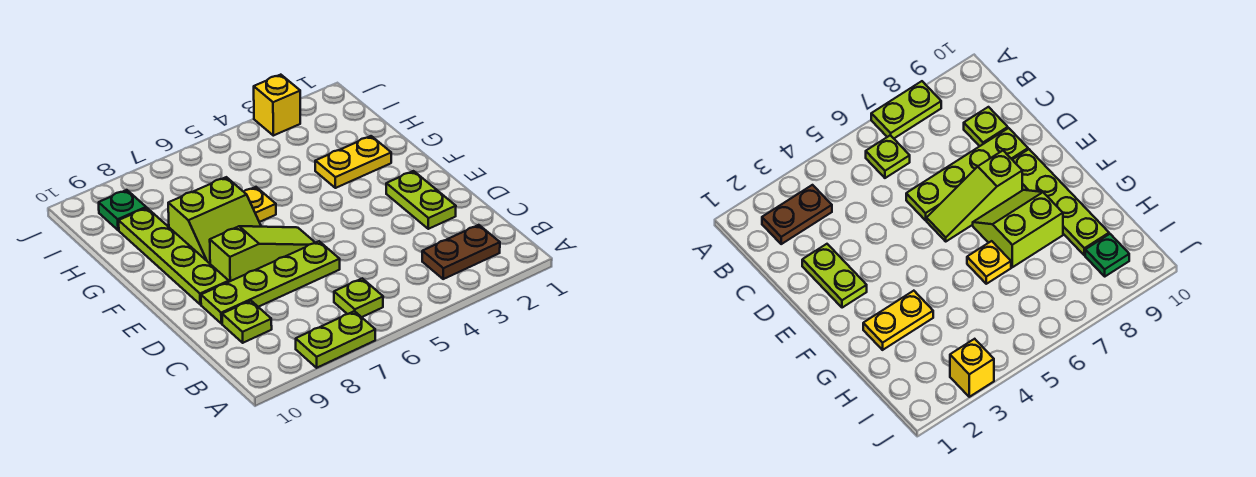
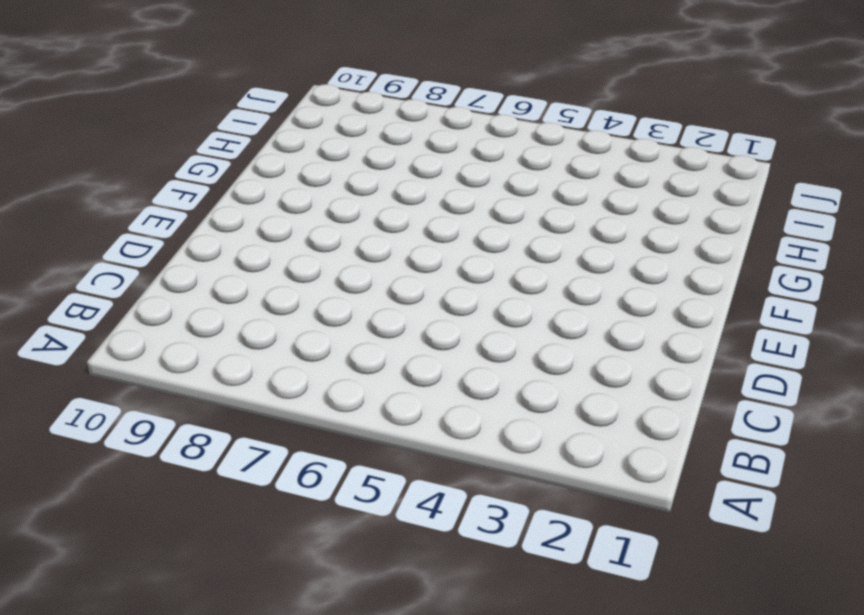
none -> lime plate A7:A8 level 1
none -> brown plate B2:B3 level 1
none -> lime plate B6 level 1

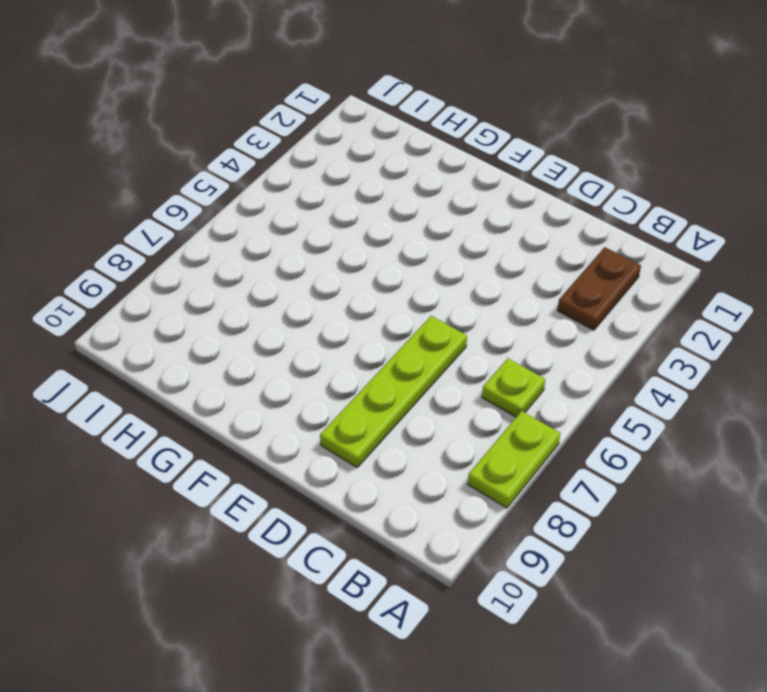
none -> lime plate C9 level 1
none -> lime plate D2:E2 level 1
none -> lime slope E6:E8 level 1 top 8

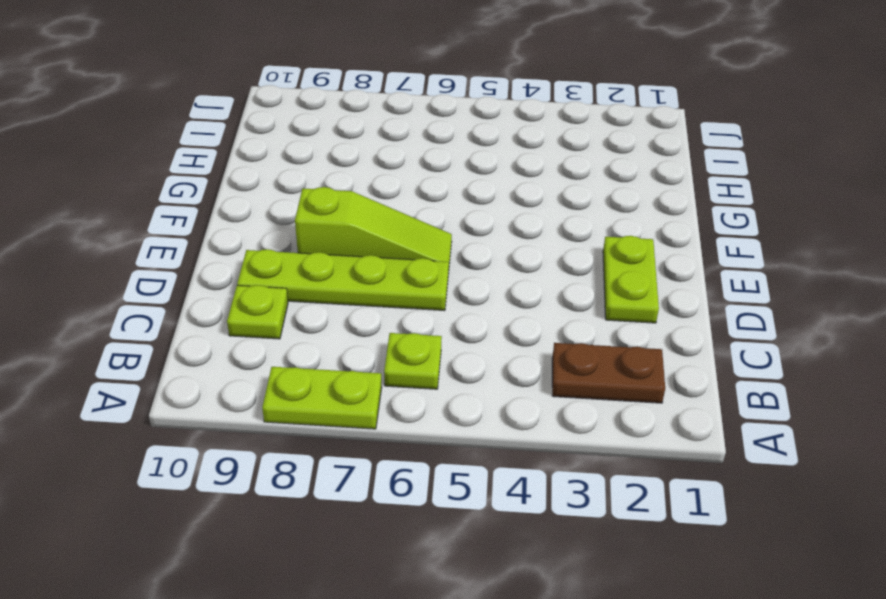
none -> lime plate E9:H9 level 1
none -> lime slope F7:G8 level 1 top G
none -> yellow plate G2:G3 level 1

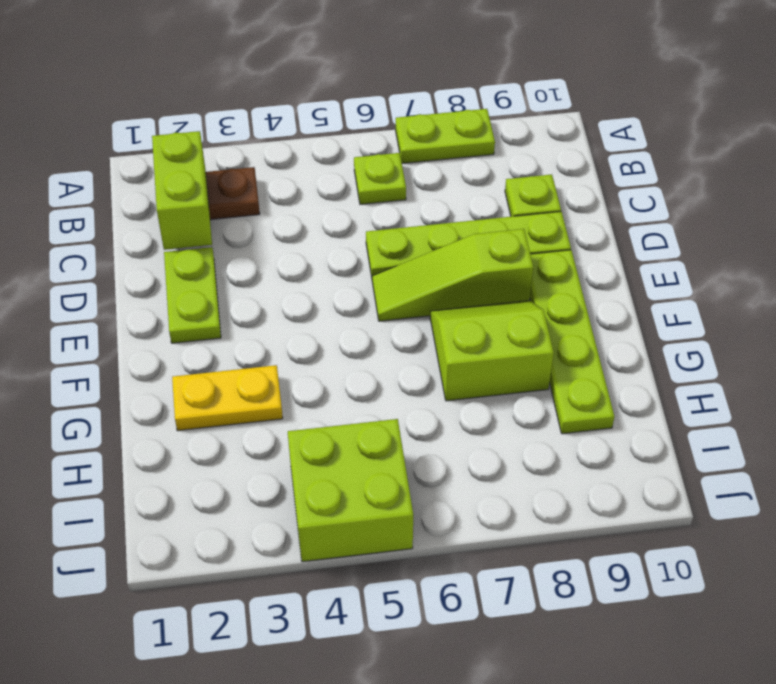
lime brick B2:C2 level 2 -> none
lime brick I4:J5 level 1 -> none
none -> yellow plate G6 level 1
none -> green plate I9 level 1
none -> yellow brick J3 level 1

